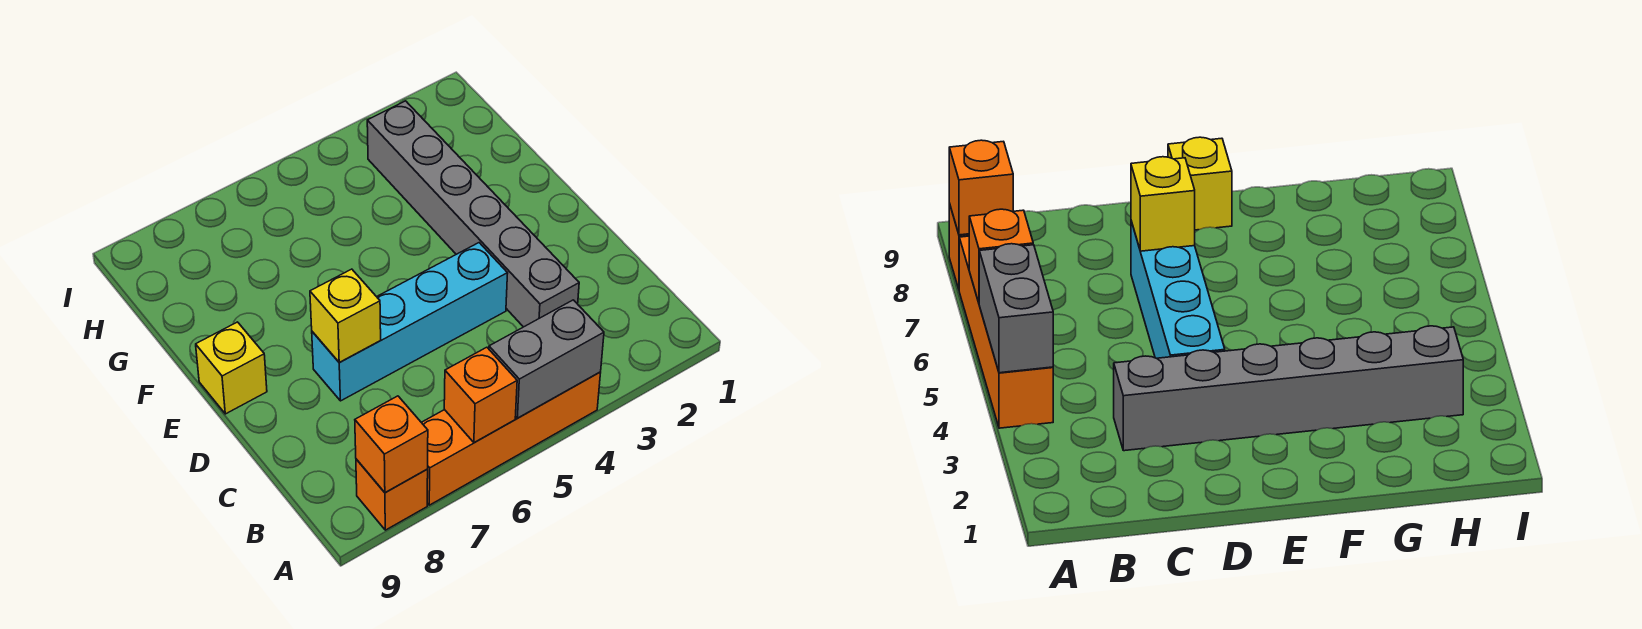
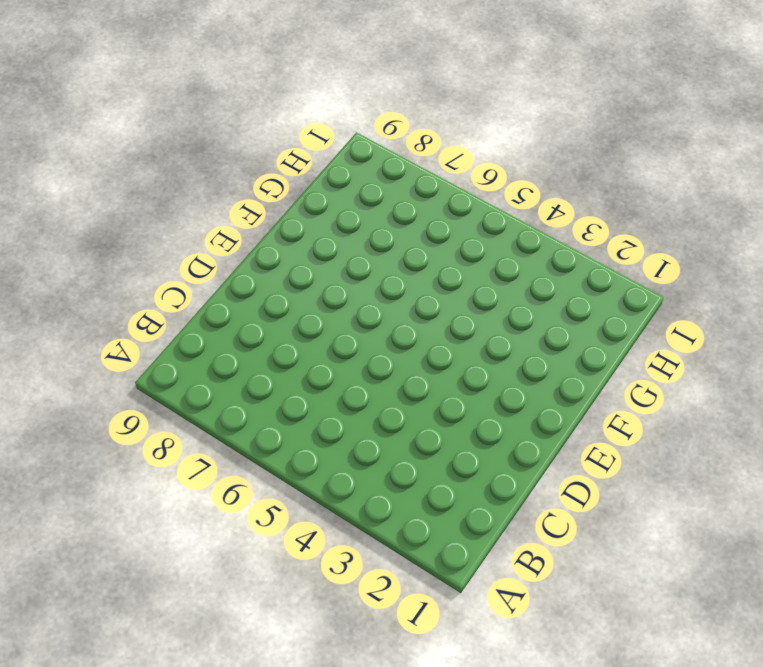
none -> orange brick A4:A7 level 1
none -> orange brick A8 level 1

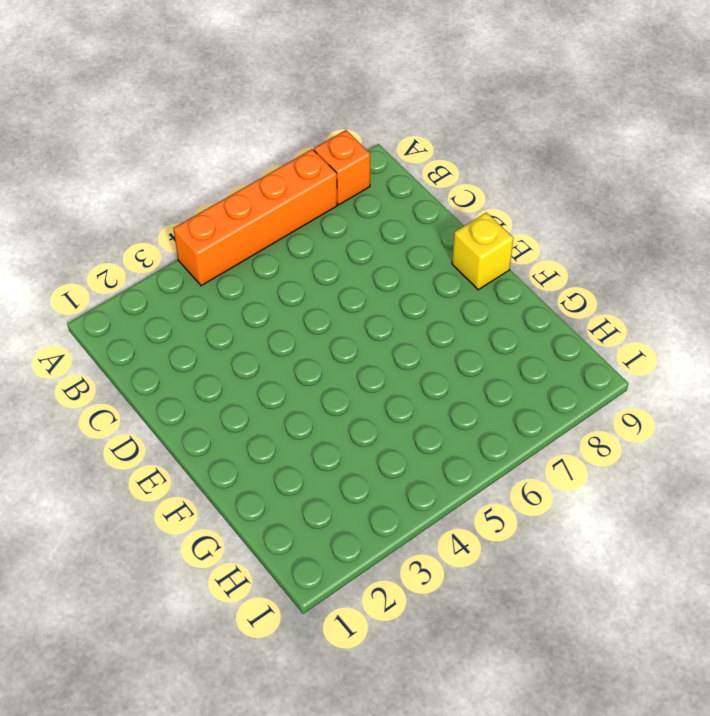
none -> grey brick C3:H3 level 1
none -> cyan brick D4:D7 level 1

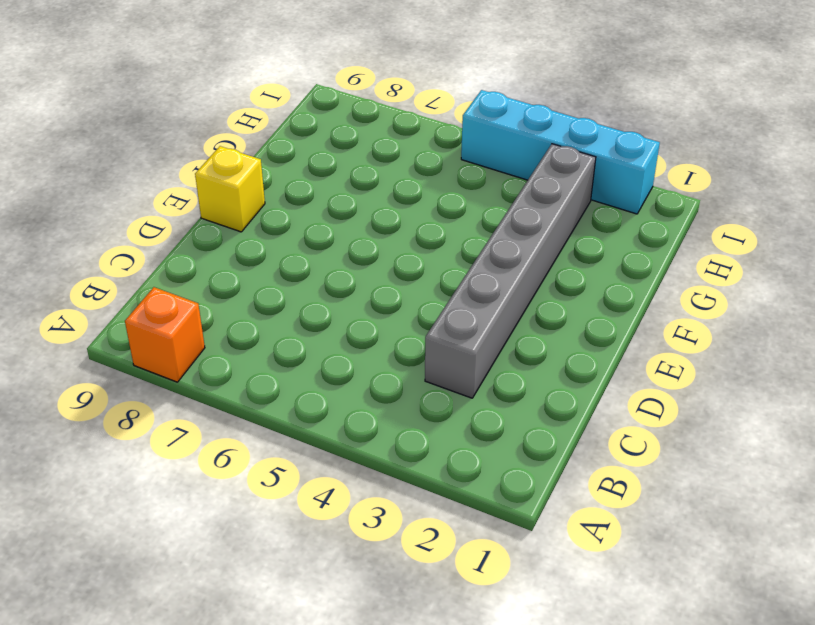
cyan brick I2:I5 level 1 -> cyan brick D4:D7 level 1
none -> orange brick A4:A7 level 1
none -> grey brick A4:A5 level 2

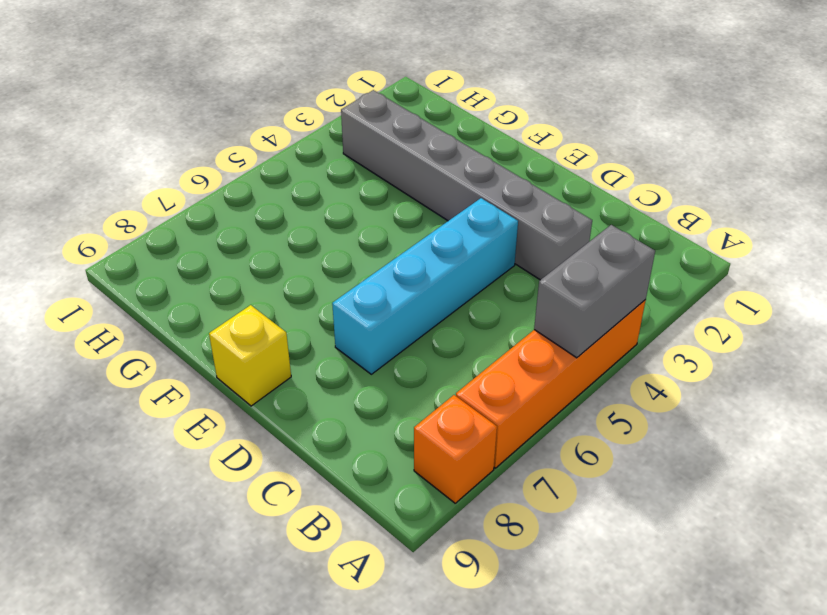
none -> orange brick A6 level 2
none -> orange brick A8 level 2

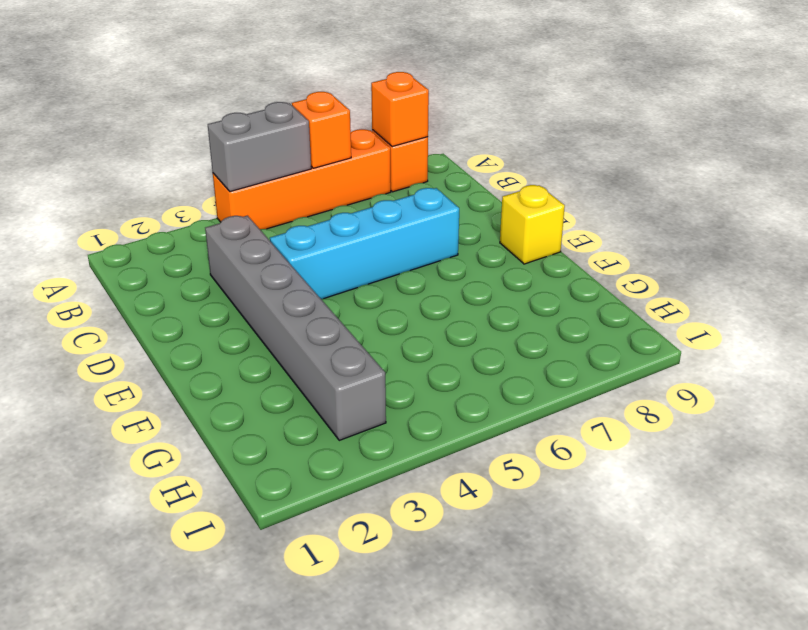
none -> yellow brick D7 level 2

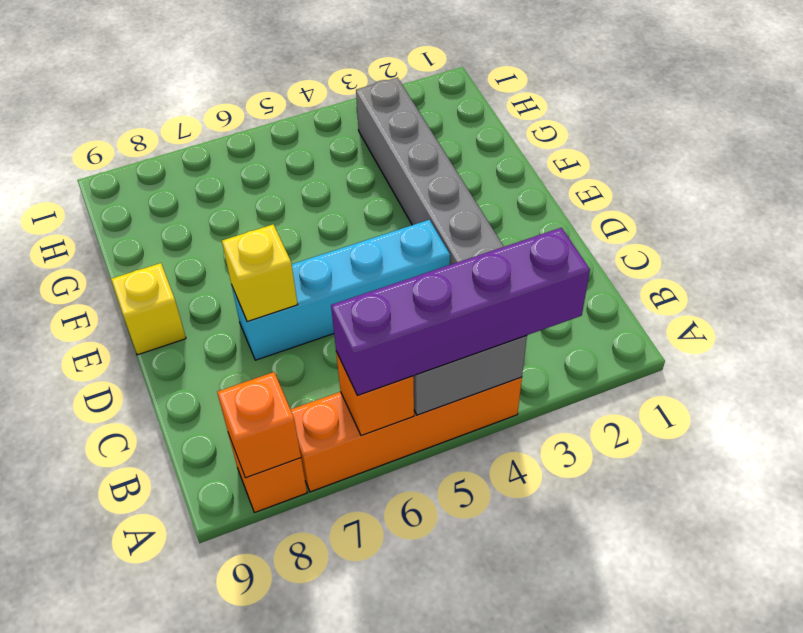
purple brick A3:A6 level 3 -> none

